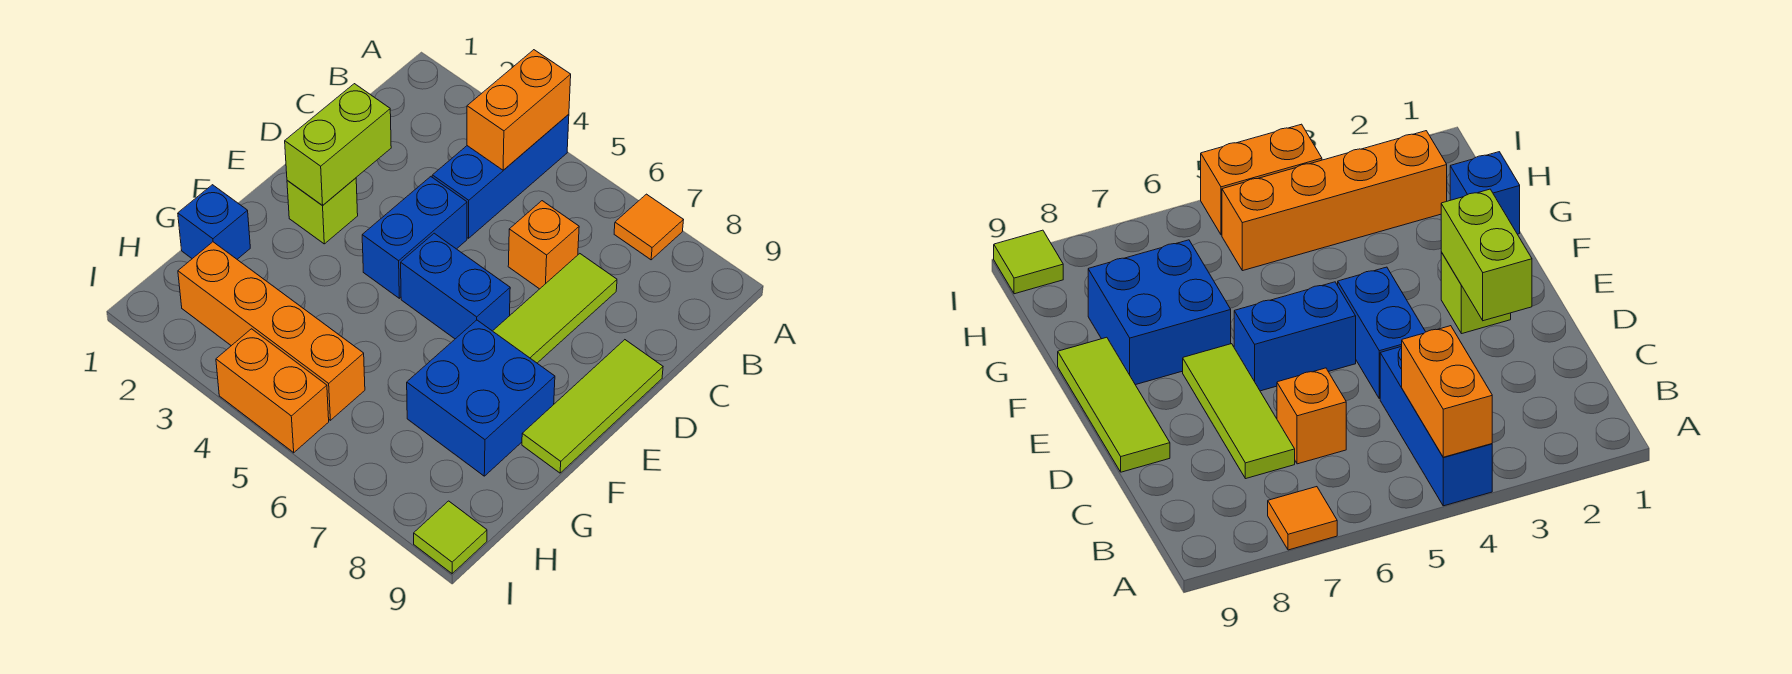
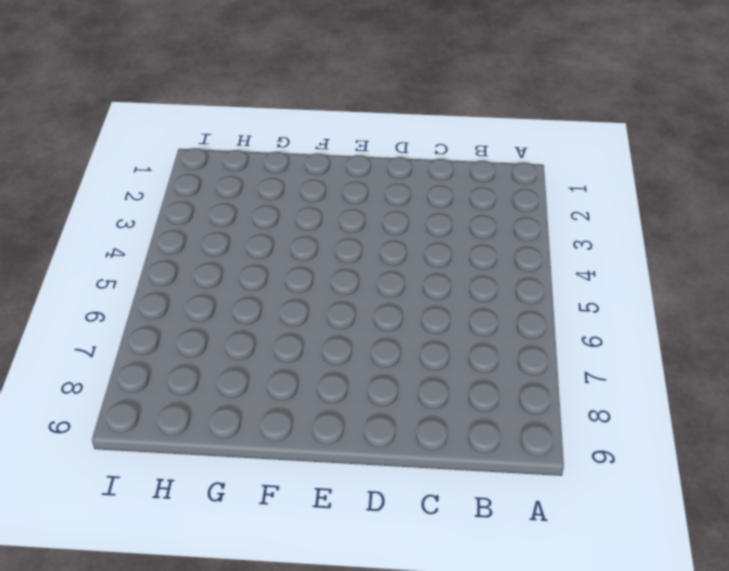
none -> blue brick A4:C4 level 1
none -> orange tile A7 level 1
none -> orange brick C6 level 1

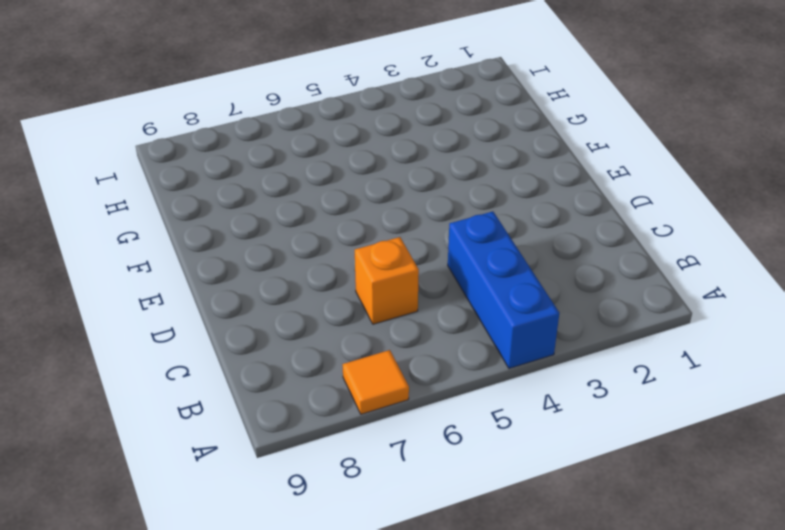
none -> lime tile C7:E7 level 1
none -> blue brick D4:E4 level 1
none -> lime tile D9:F9 level 1

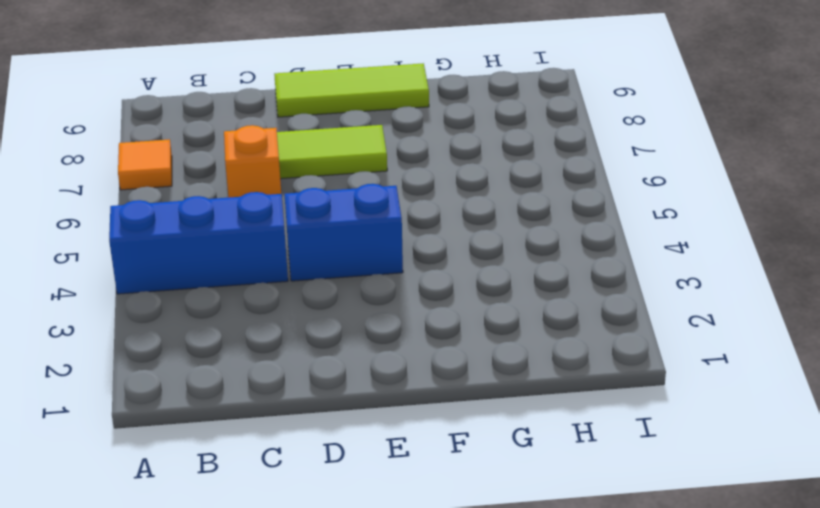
none -> lime brick E2 level 1
none -> blue brick E5:E6 level 1
none -> blue brick F7:G8 level 1

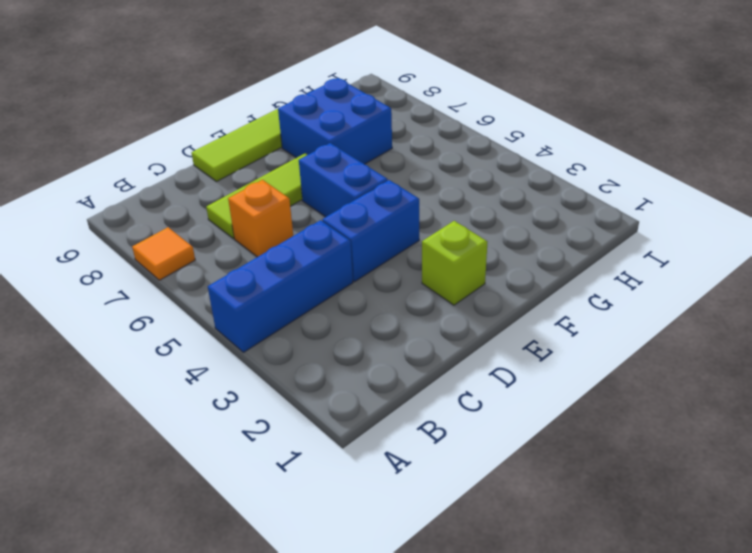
none -> blue brick G1 level 1
none -> orange brick H2:H5 level 1
none -> orange brick I4:I5 level 1

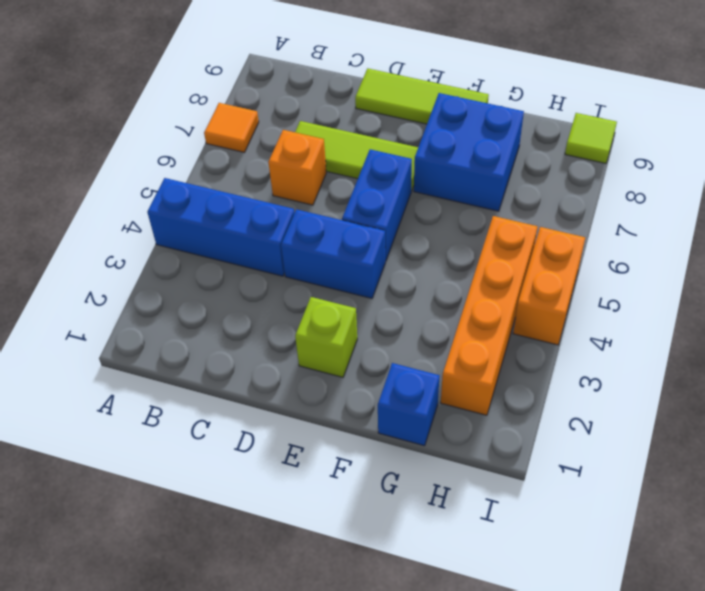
none -> orange brick A4:B4 level 2
none -> lime brick D2:E2 level 2

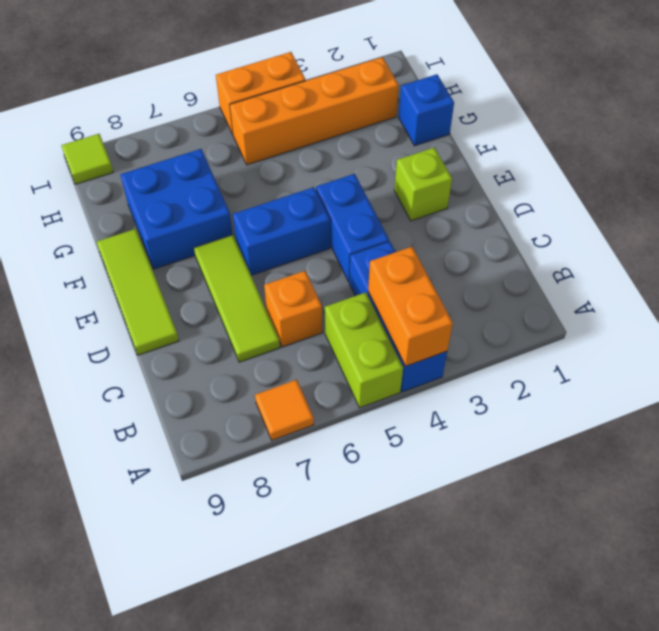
lime brick A5:B5 level 1 -> lime brick D2:E2 level 2

